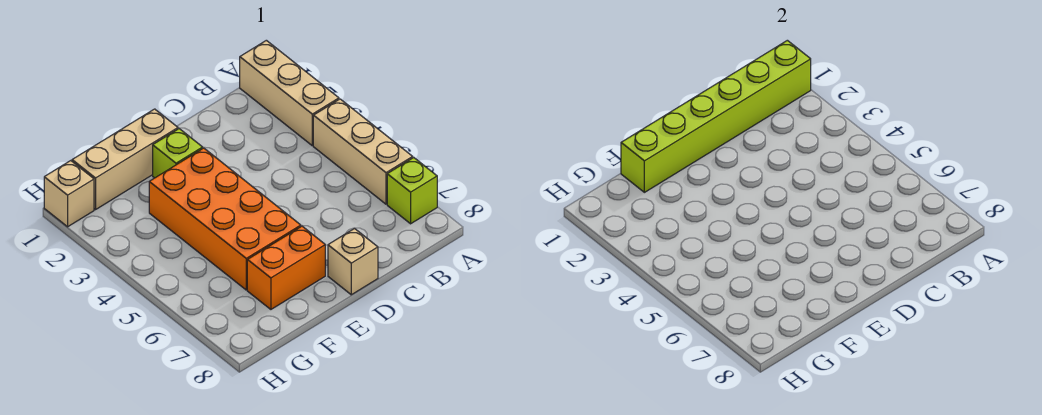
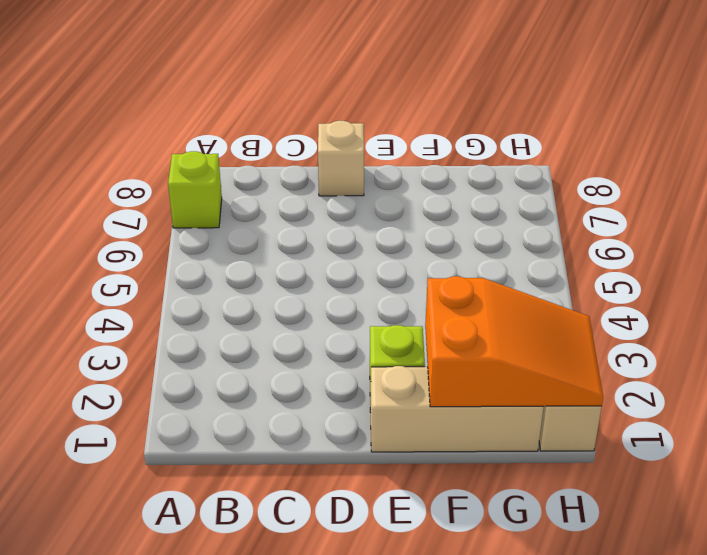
orange slope F1:H2 level 2 top F -> lime brick A1:F1 level 2
none -> tan brick A1:A3 level 1
none -> tan brick A4:A6 level 1

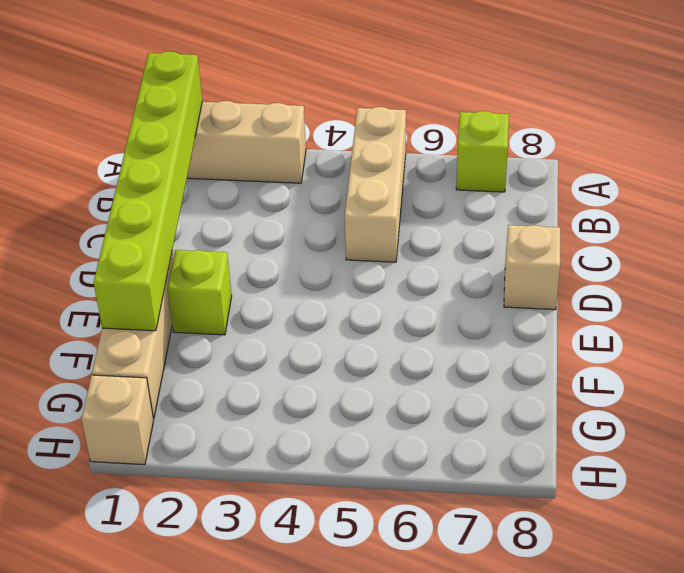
tan brick A5:C5 level 1 -> tan brick A4:A6 level 1
none -> orange brick E3:F6 level 1
none -> orange brick E7:F7 level 1

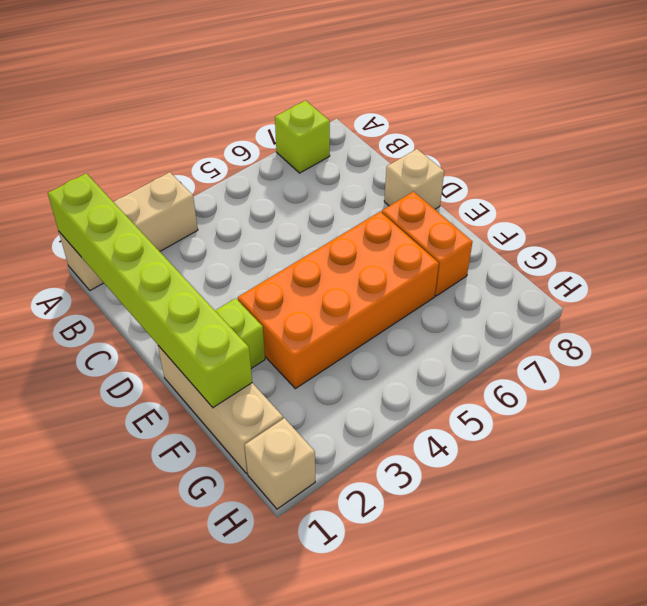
none -> tan brick A4:A6 level 1

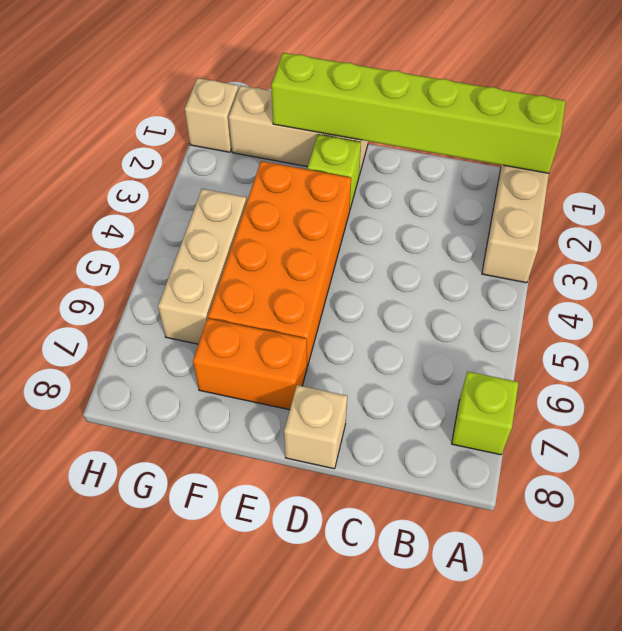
tan brick G4:G6 level 1 -> tan brick A4:A6 level 1

